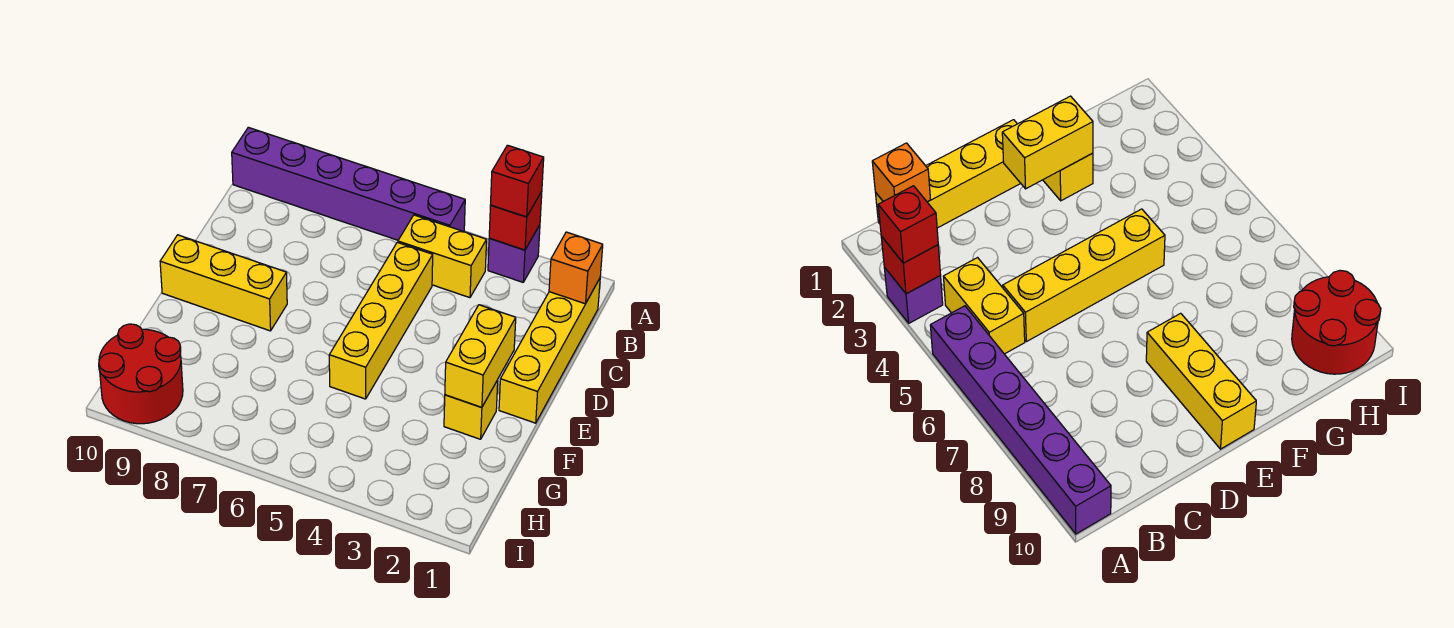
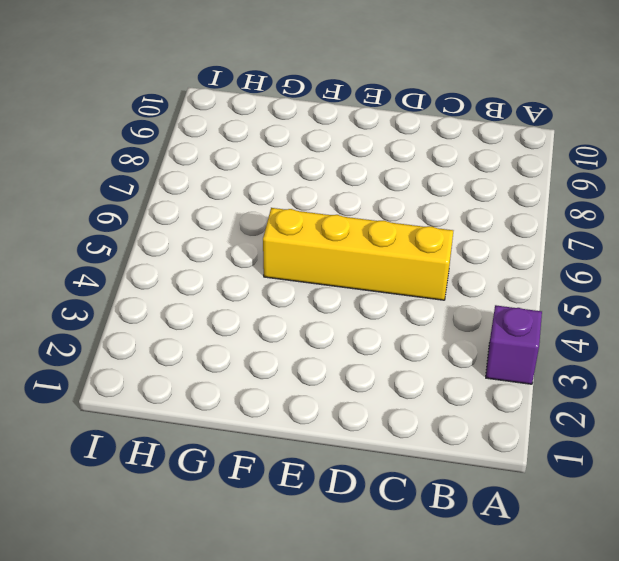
none -> purple brick A5:A10 level 1
none -> yellow brick B1:E1 level 1
none -> yellow brick B4:B5 level 1

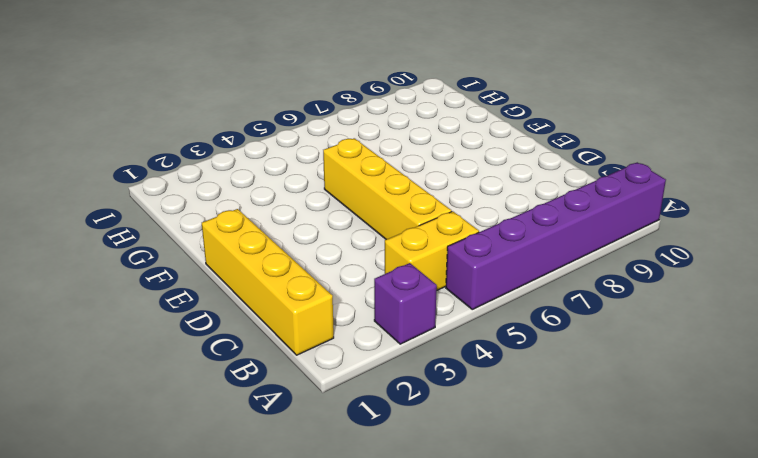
none -> yellow brick E8:E10 level 1
none -> yellow brick F2 level 1
none -> red round brick H9:I10 level 1

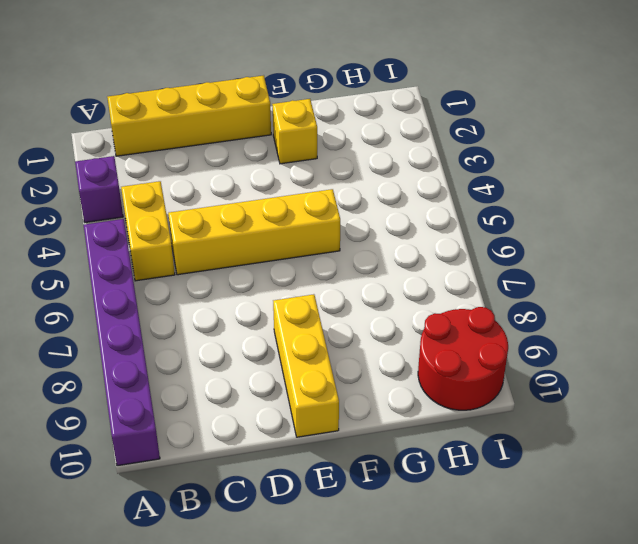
none -> red brick A3 level 2
none -> orange brick B1 level 2
none -> yellow brick E2:F2 level 2

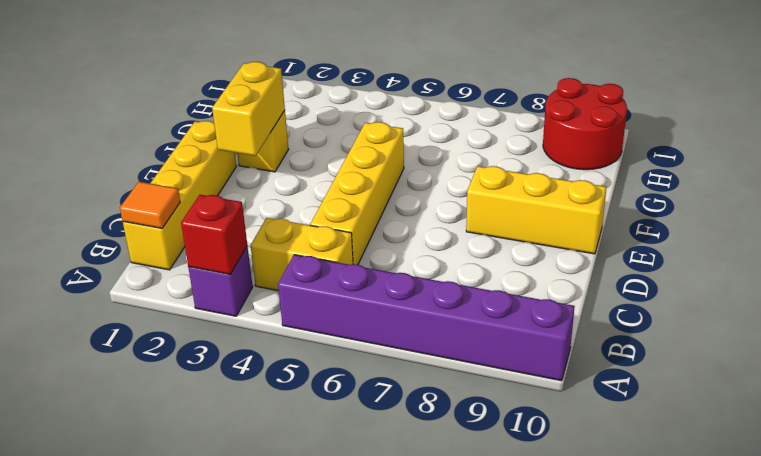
orange tile B1 level 2 -> orange brick B1 level 2
none -> red brick A3 level 3

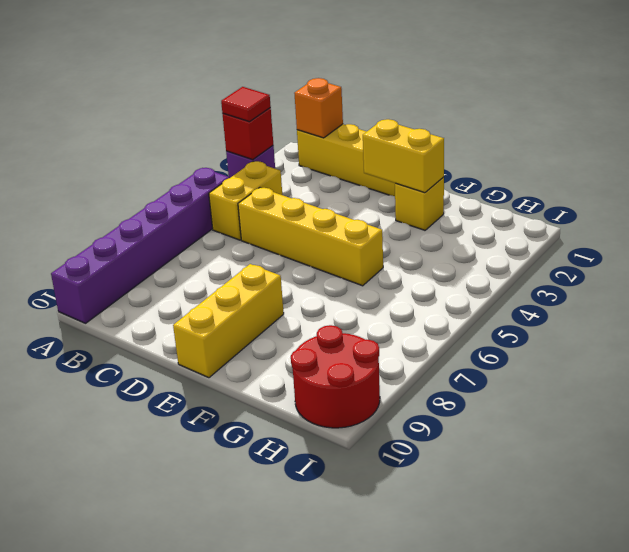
red tile A3 level 3 -> red brick A3 level 3

